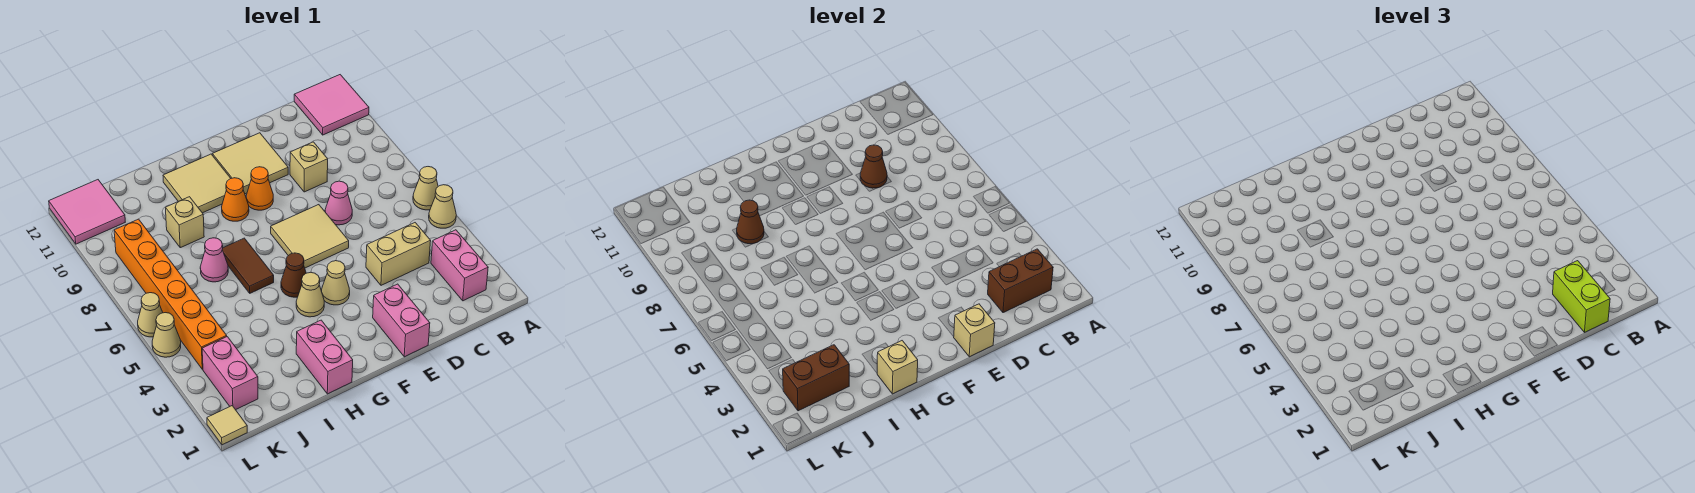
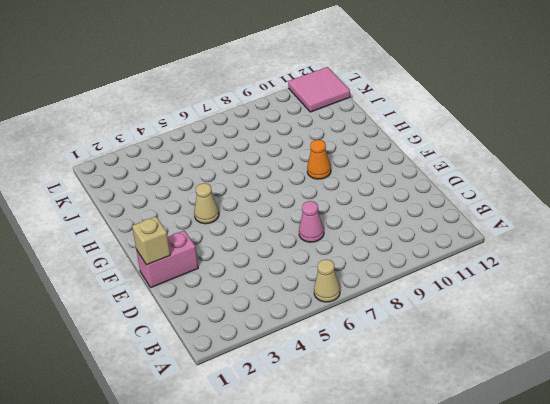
none -> tan cone A5 level 1
none -> pink tile A11:B12 level 1
none -> pink brick B2:B3 level 1
none -> tan brick C4:D4 level 1

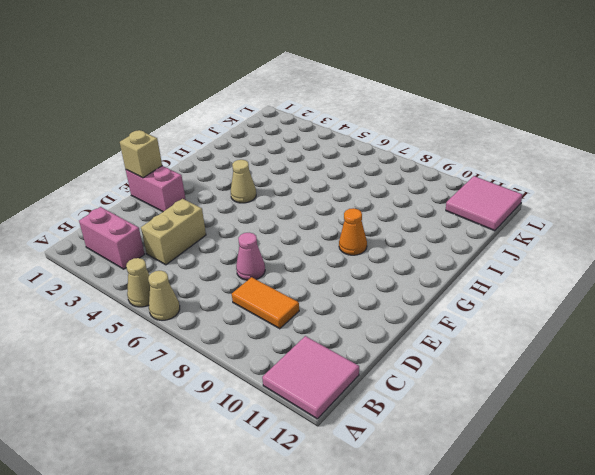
orange tile C8:C9 level 1 -> none
none -> tan brick D9 level 1
none -> tan tile E6:F7 level 1
none -> tan tile E10:F11 level 1
none -> tan cone F4 level 1

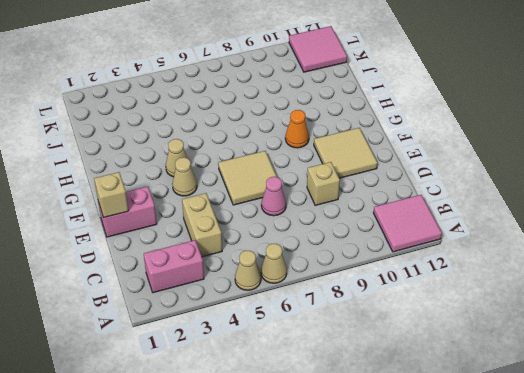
none -> orange cone F9 level 1
none -> brown cone G5 level 1
none -> tan tile G10:H11 level 1
none -> pink brick H1:H2 level 1

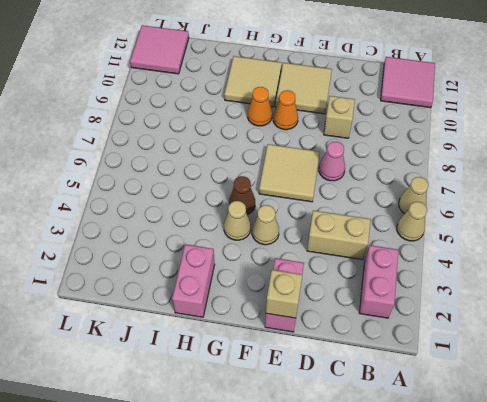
none -> brown tile H6:H7 level 1
none -> pink cone I7 level 1
none -> tan brick I9 level 1
none -> pink brick K2:K3 level 1

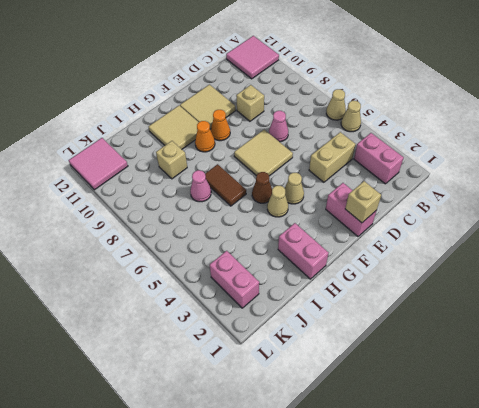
none -> orange brick K4:K9 level 1
none -> tan tile L1 level 1
none -> tan cone L5 level 1
none -> tan cone L6 level 1

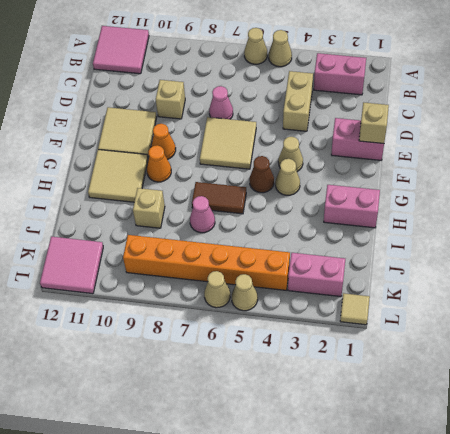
none -> brown brick B2:C2 level 2
none -> brown cone D9 level 2
none -> tan brick H1 level 2
none -> brown cone I9 level 2

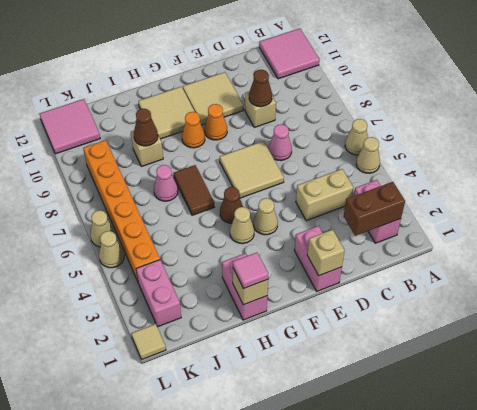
pink tile H1 level 3 -> none
none -> brown brick J2:K2 level 2
none -> lime brick C1:C2 level 3

